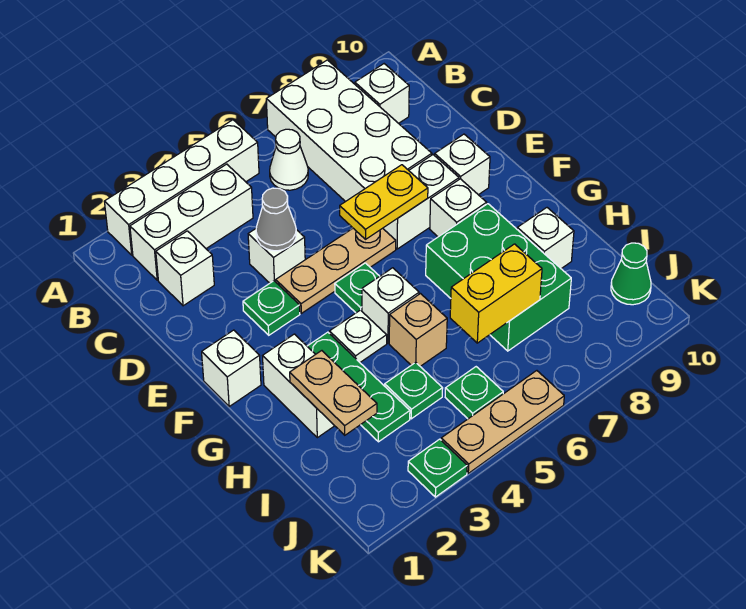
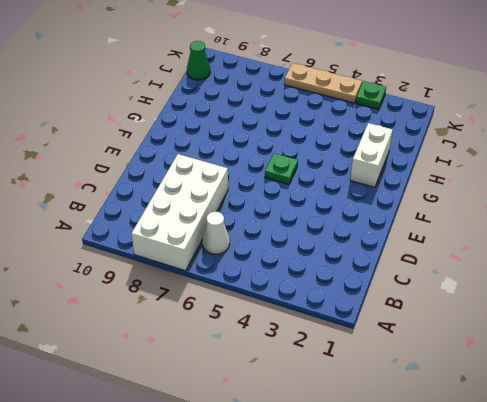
none -> white brick A2:A5 level 1
none -> white brick B2:B4 level 1
none -> white brick B9 level 1
none -> white brick C2 level 1

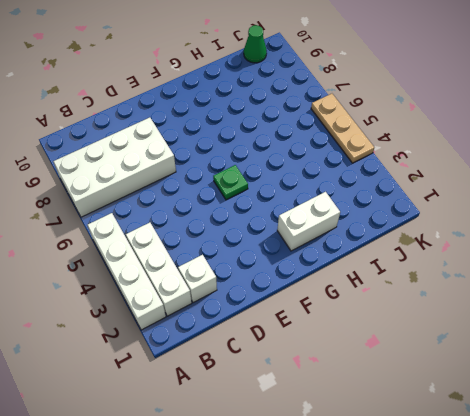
none -> white cone B6 level 1
none -> white brick B9 level 1
none -> white brick D4 level 1
none -> green plate E3 level 1

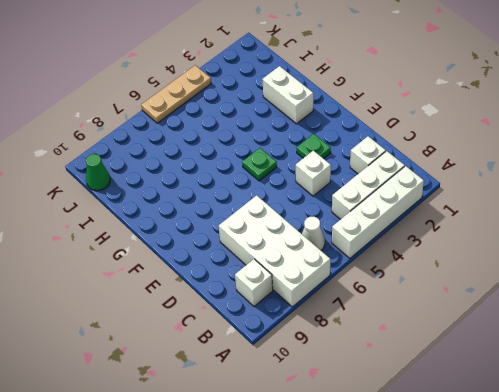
none -> tan plate E4:E6 level 1
none -> white brick E7:E8 level 1
none -> white brick E9 level 1
none -> white brick F1 level 1

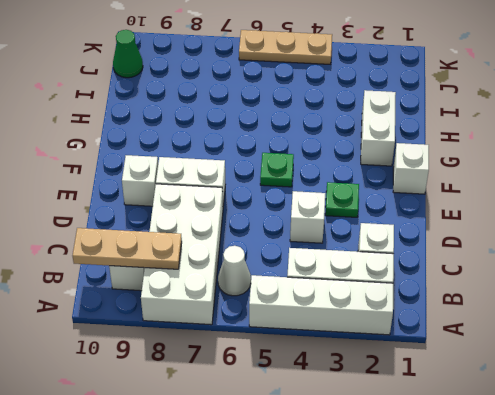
tan plate B8:B10 level 2 -> tan plate E4:E6 level 1
none -> white brick F8 level 1
none -> green plate G3:I3 level 1
none -> white plate G4 level 1
none -> white brick G5 level 1

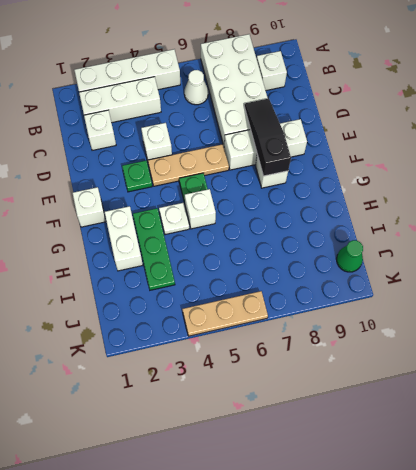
black slope D8:F8 level 2 top F -> none
none -> green brick G7:I8 level 1
none -> tan brick H5 level 1
none -> white brick H9 level 1
none -> green plate I4 level 1

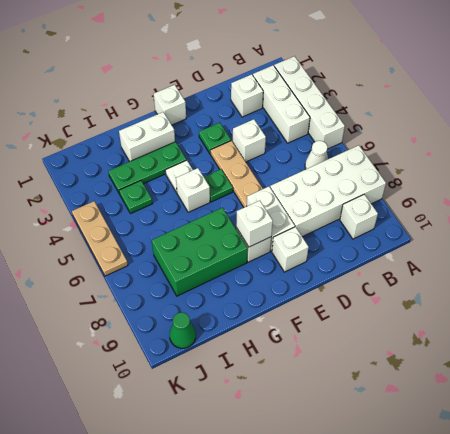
white brick F8 level 2 -> white brick H9 level 1
none -> tan brick H5 level 1
none -> green plate J5 level 1
none -> green plate K3 level 1
none -> grey cone D4 level 2

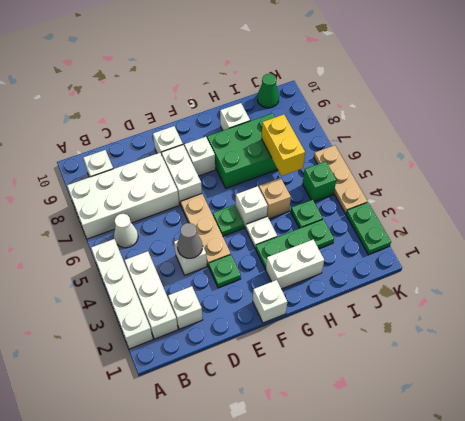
green brick J5 level 1 -> green plate J5 level 1
green plate K2:K3 level 1 -> green plate K3 level 1
none -> yellow plate E6:E7 level 2
none -> tan plate H2:I2 level 2

